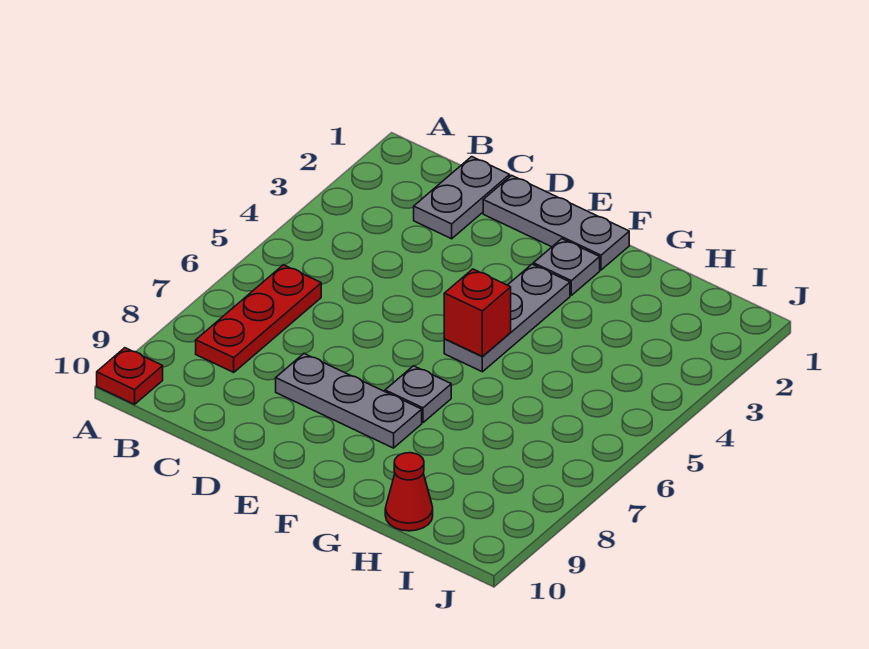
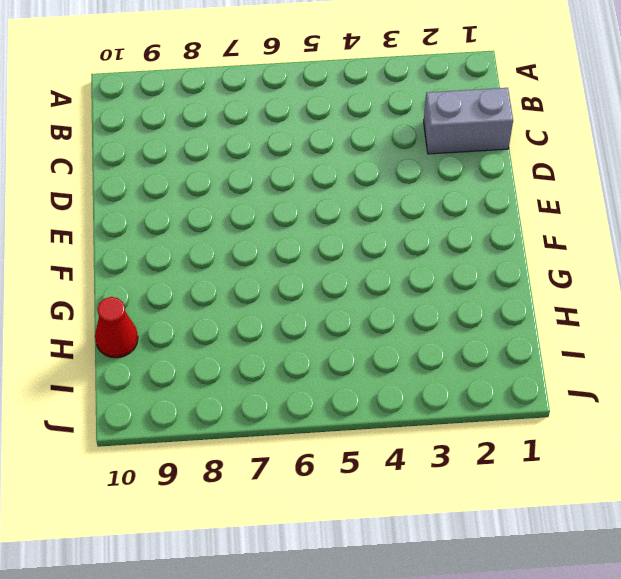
grey brick C1:C2 level 1 -> grey plate C1:C2 level 1
none -> red plate A10 level 1
none -> red plate B6:B8 level 1

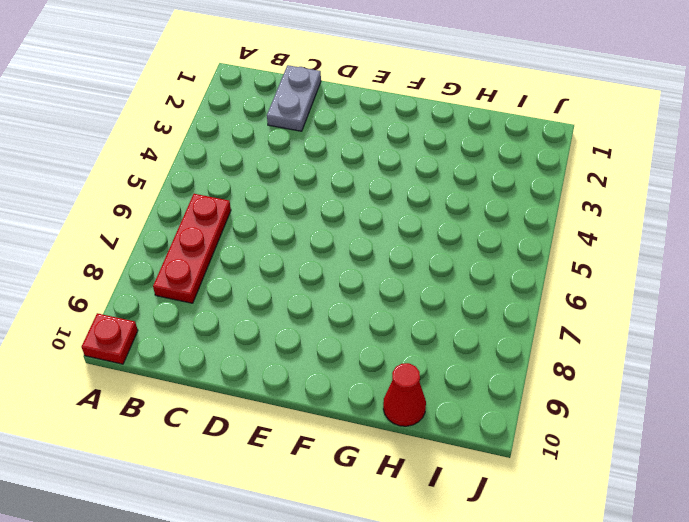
none -> grey plate D1:F1 level 1
none -> grey plate D8:F8 level 1

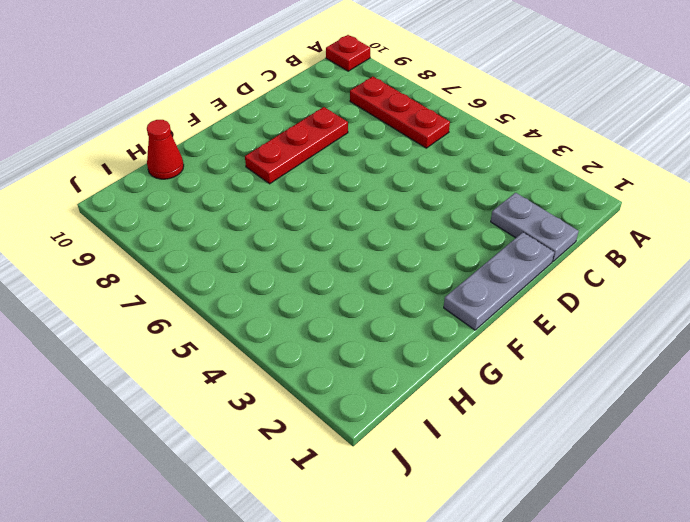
red plate D8:F8 level 1 -> grey plate D8:F8 level 1
none -> grey plate F2 level 1
none -> grey plate F3:F5 level 1

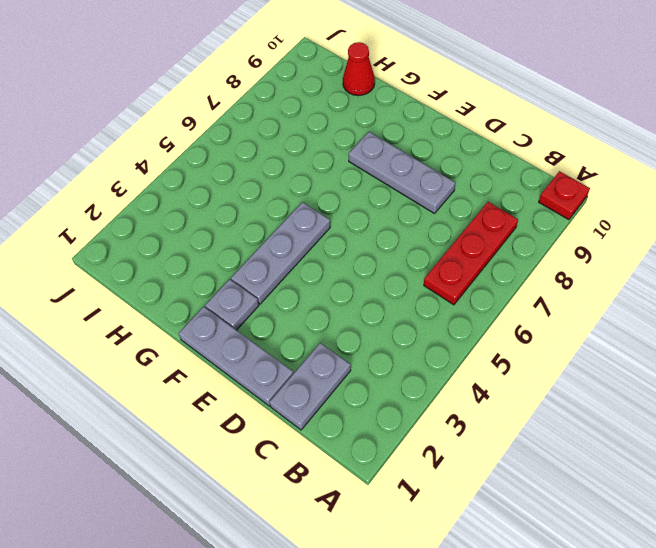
none -> grey plate F7 level 1
none -> red brick F5 level 2

